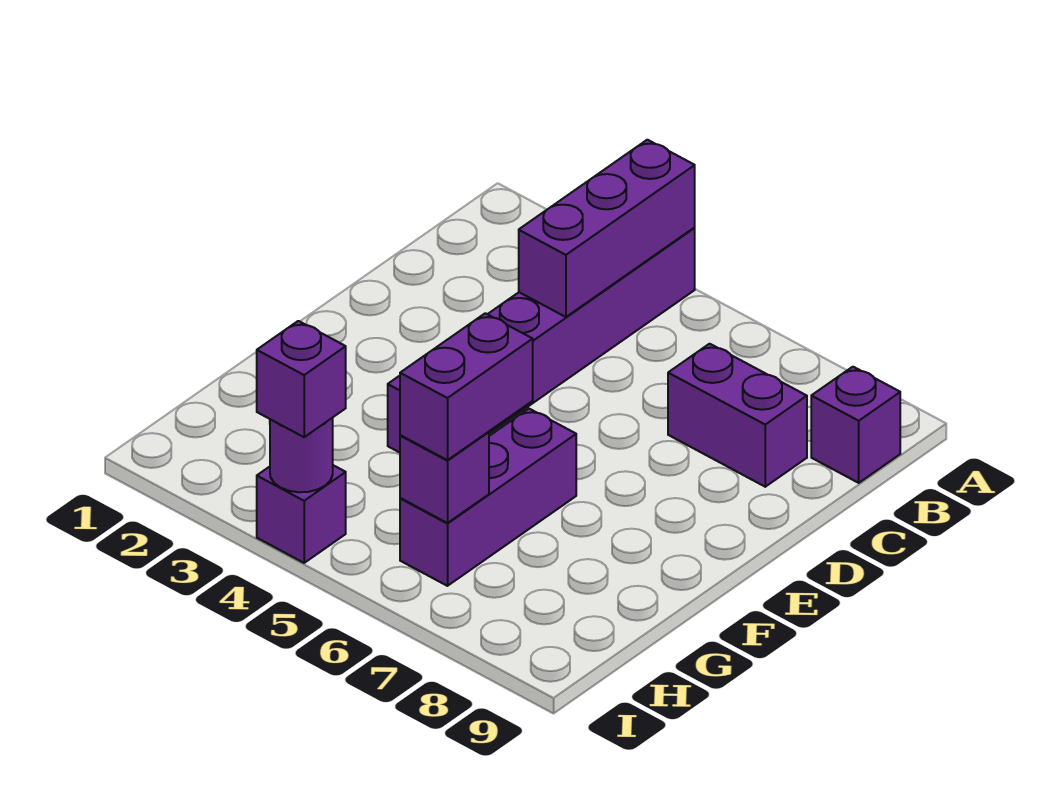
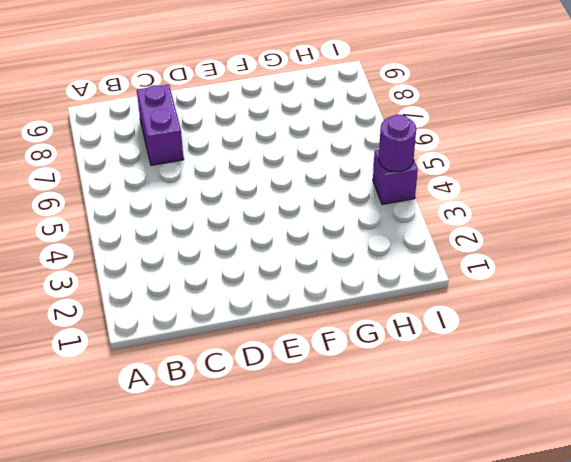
none -> purple brick A4:F4 level 1
none -> purple brick B9 level 1

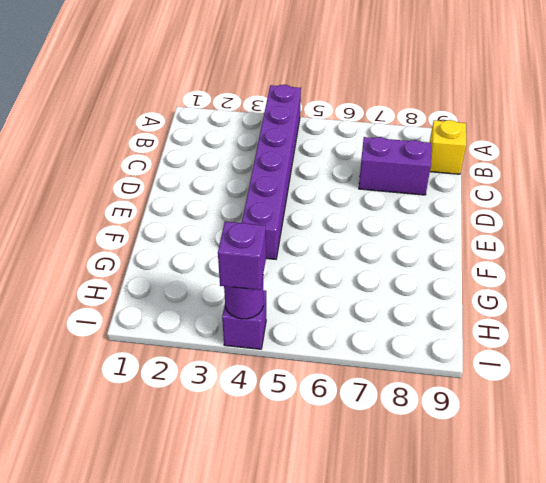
yellow brick B9 level 1 -> purple brick B9 level 1
none -> purple brick F6:H6 level 1
none -> purple brick A4:C4 level 2

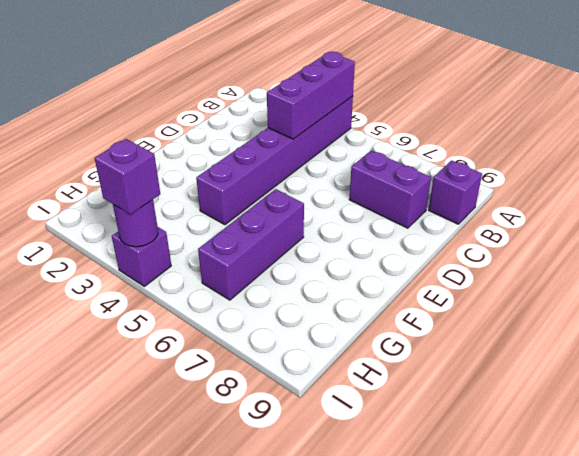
none -> purple brick H6 level 2
none -> purple brick G6:H6 level 3

